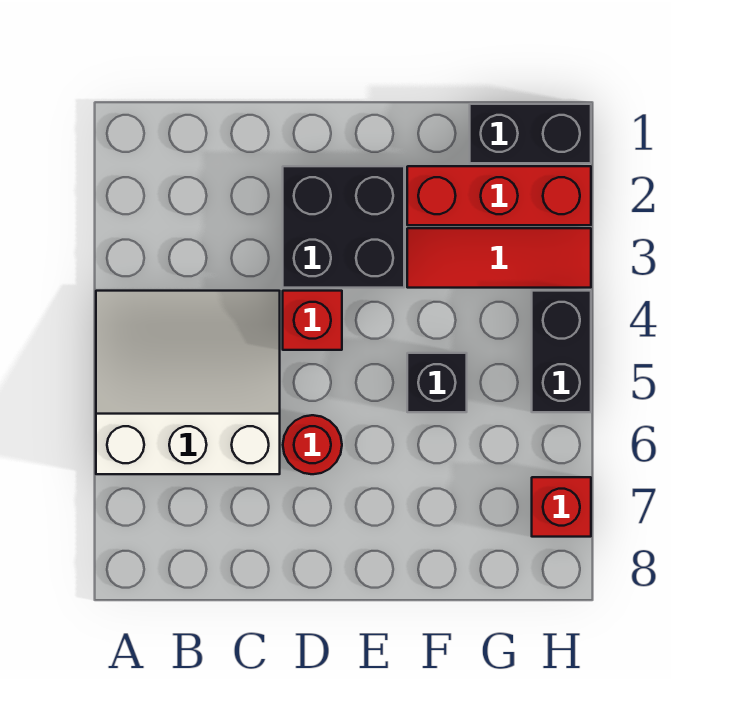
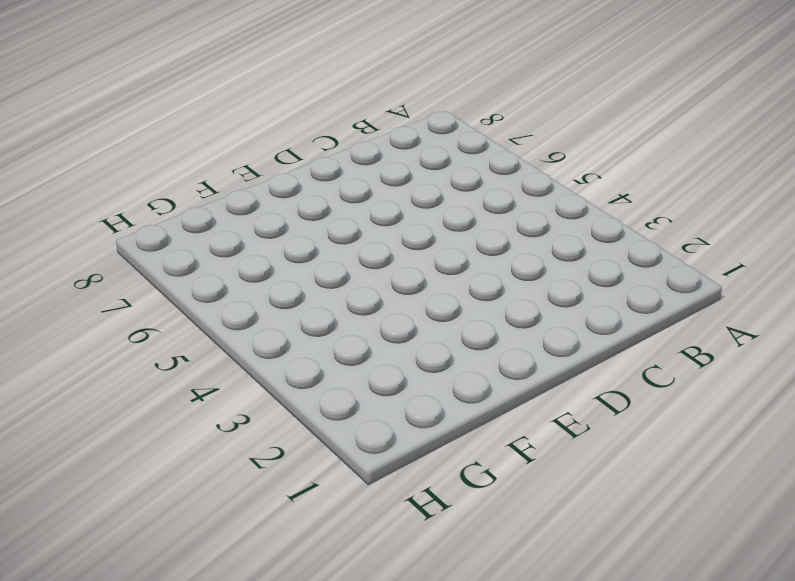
none -> white slope A4:C6 level 1 top 6
none -> black brick D2:E3 level 1

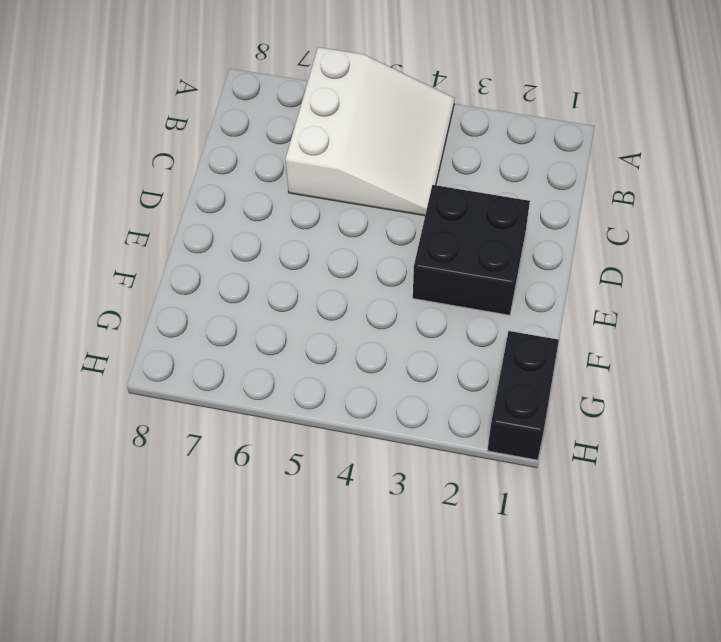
none -> red brick D4 level 1
none -> red round brick D6 level 1

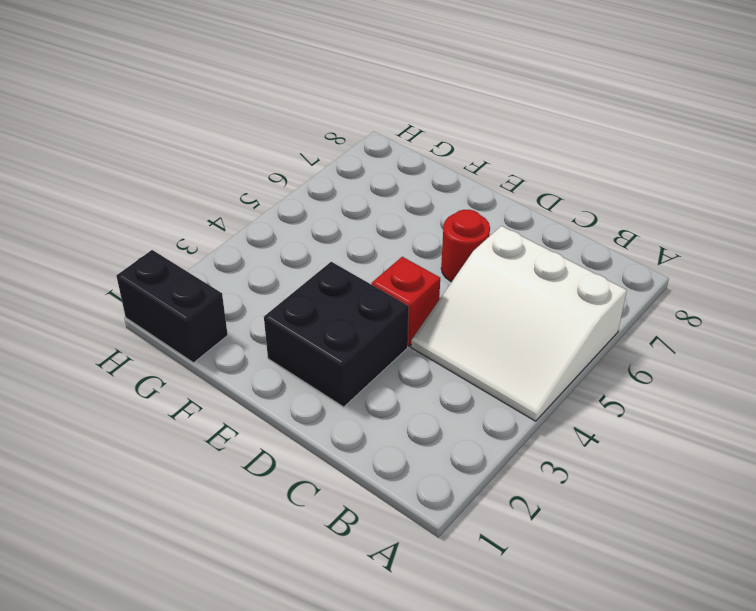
none -> red brick F2:H2 level 1
none -> red tile F3:H3 level 1

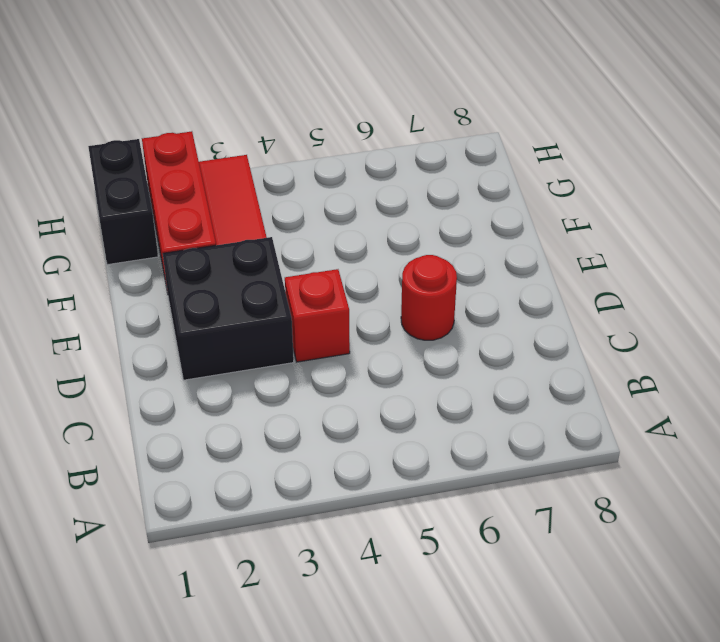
none -> white slope A4:C6 level 1 top 6
none -> black brick F5 level 1

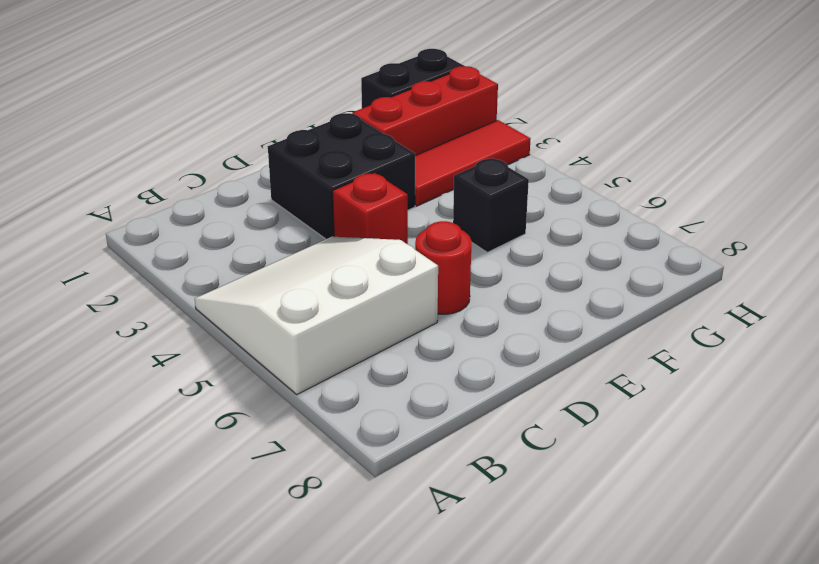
none -> black brick H4:H5 level 1
none -> red brick H7 level 1

